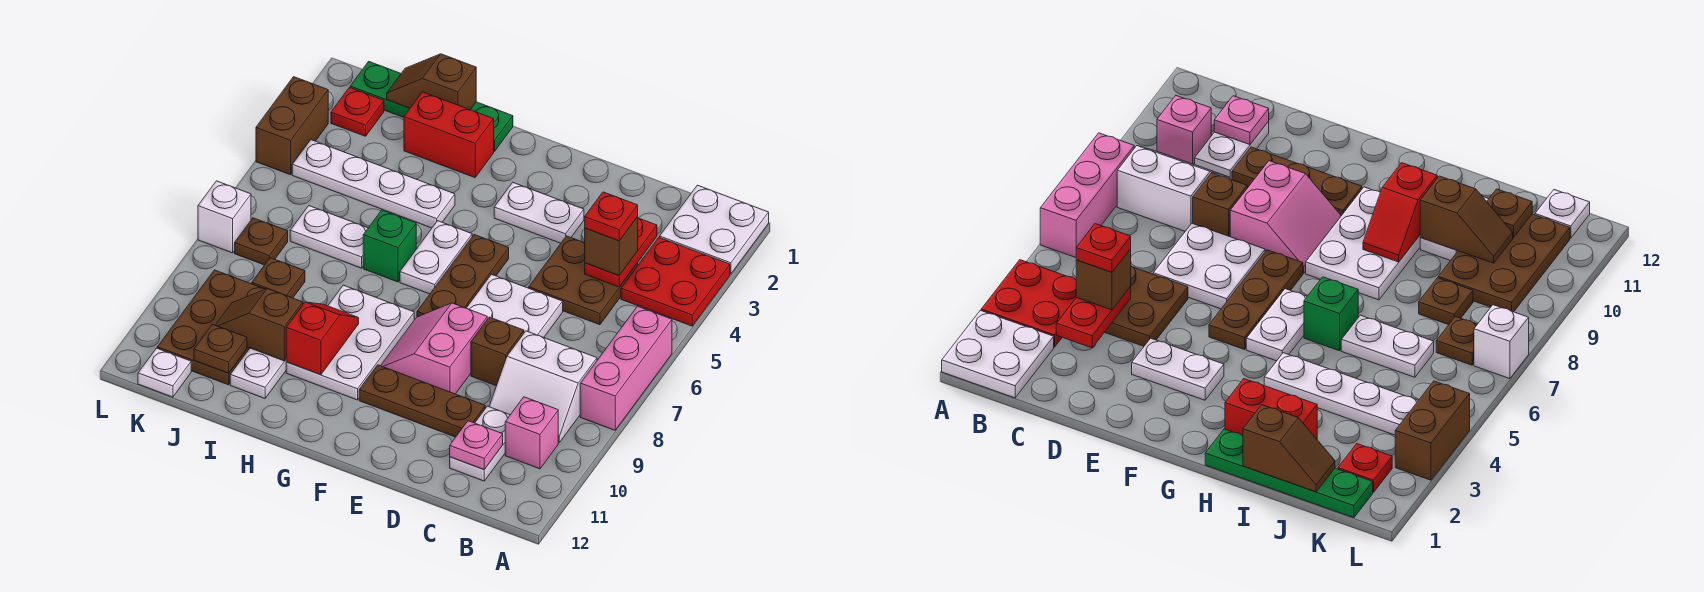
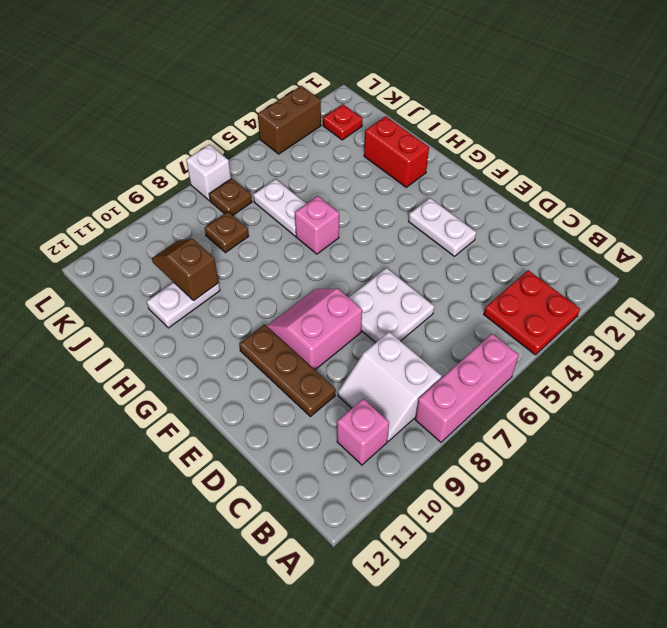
pink brick H6 level 1 -> green brick H6 level 1
none -> white plate A1:B2 level 1
none -> brown plate C4:D5 level 1
none -> white plate C10:C11 level 1
none -> brown brick D8 level 1

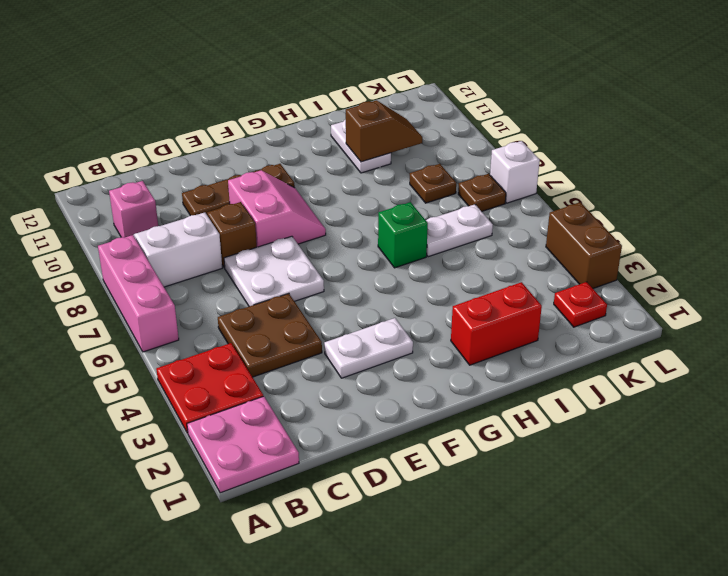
pink plate A1:B2 level 1 -> white plate A1:B2 level 1
none -> white plate C10:C11 level 1
none -> brown plate F5:F7 level 1
none -> white plate G5:G6 level 1
none -> white plate G8:H10 level 1

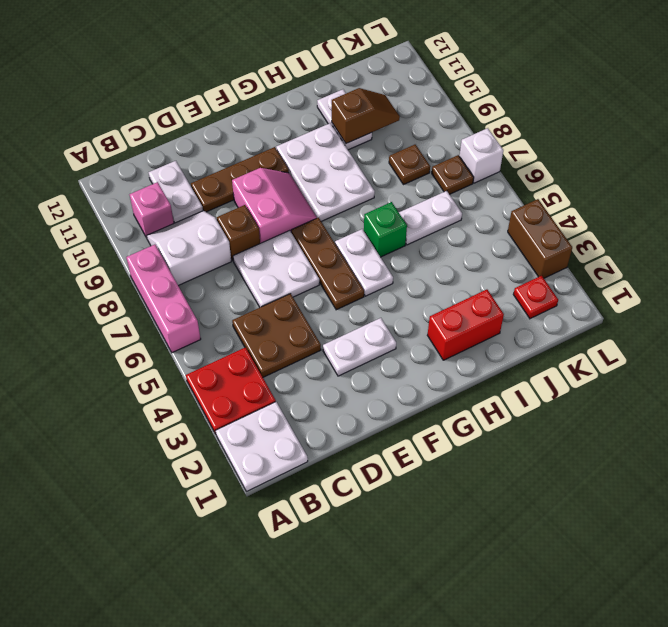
none -> green plate H1:K1 level 1
none -> white plate H4:K4 level 1
none -> brown plate J9:K11 level 1
none -> white plate K12 level 1

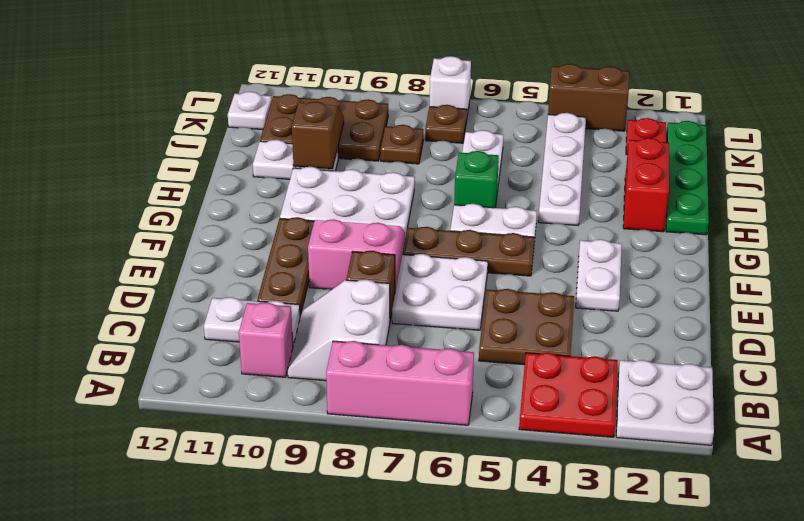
none -> red plate C3:C4 level 2
none -> pink plate C11 level 2
none -> red slope H9:H10 level 2 top 10
none -> brown slope I1:J1 level 2 top I

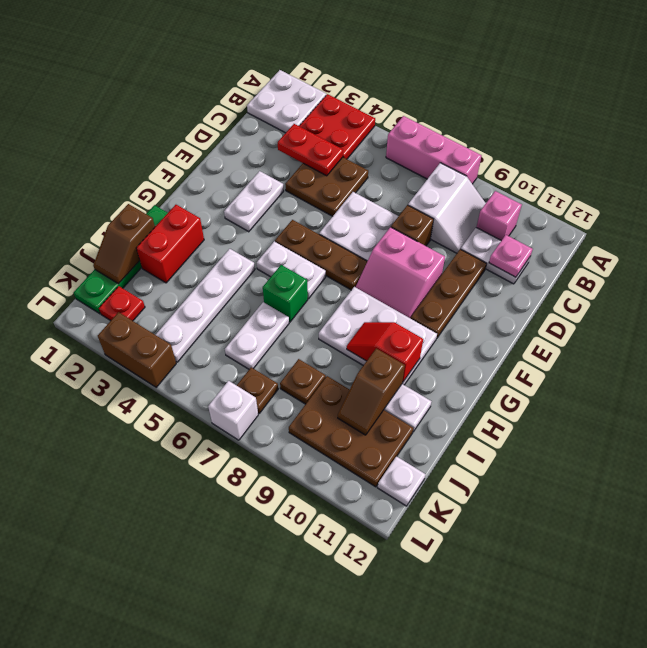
none -> brown plate J11 level 2
none -> brown brick C4 level 3
none -> red plate C4 level 4

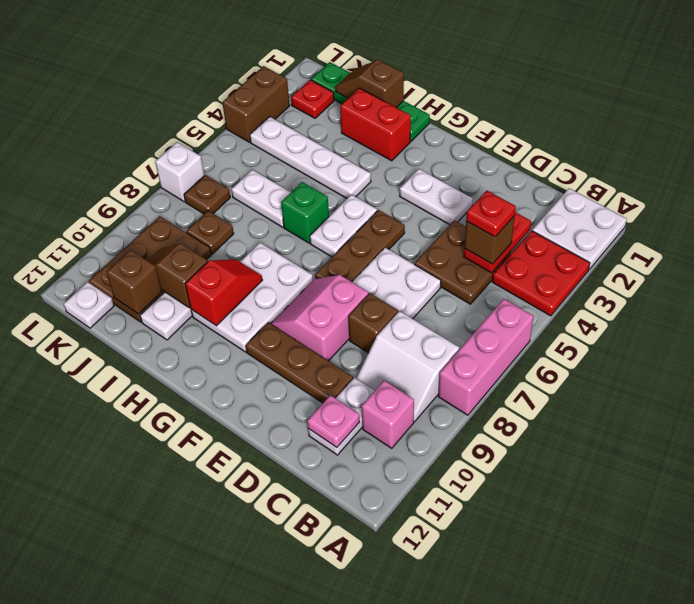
brown brick J11 level 2 -> brown plate J11 level 2

